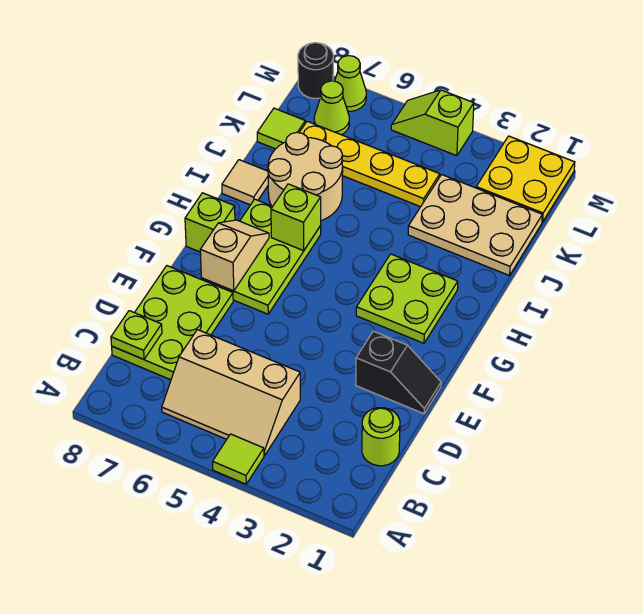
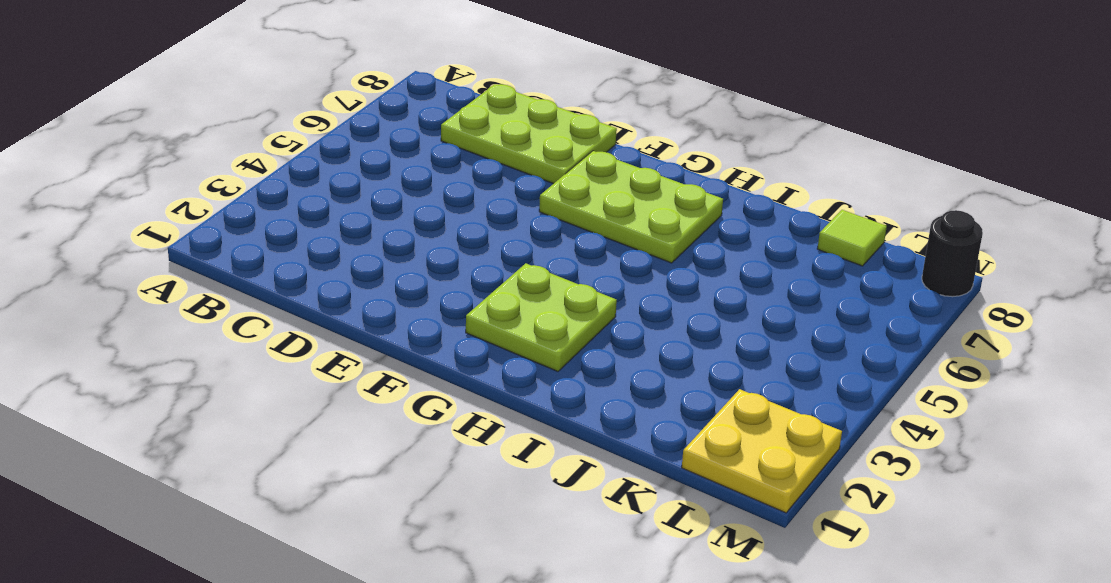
none -> lime tile A4 level 1
none -> tan slope B4:C6 level 1 top C
none -> lime round brick C1 level 1

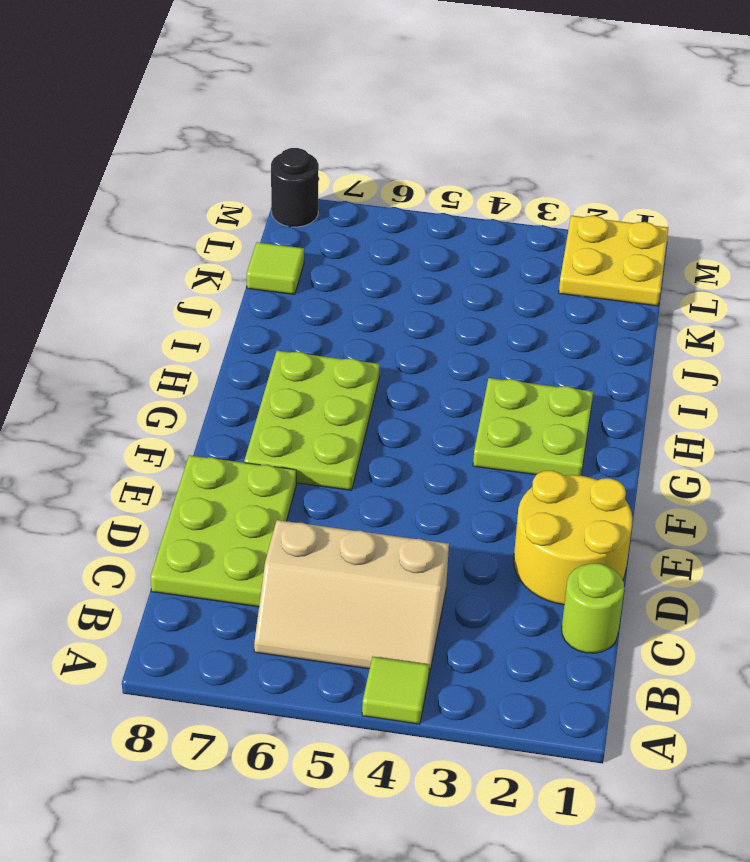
yellow round brick D1:E2 level 1 -> black slope E1:E2 level 1 top 2
none -> lime brick G8 level 1
none -> tan round brick I6:J7 level 1
none -> tan tile I8 level 1

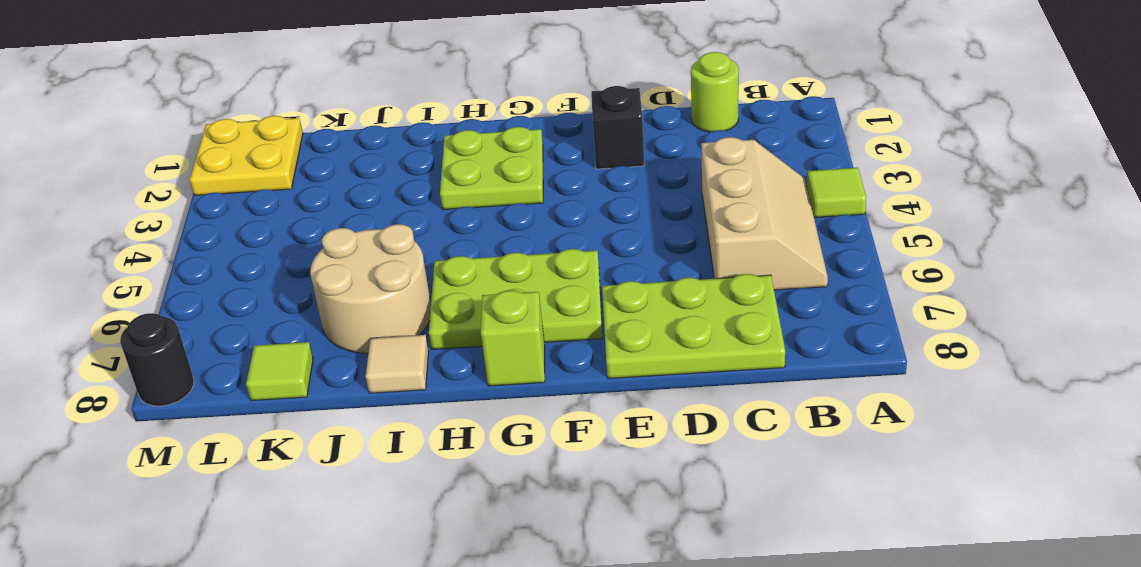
none -> tan plate J1:K3 level 1
none -> yellow plate K4:K7 level 1
none -> lime cone L7 level 1

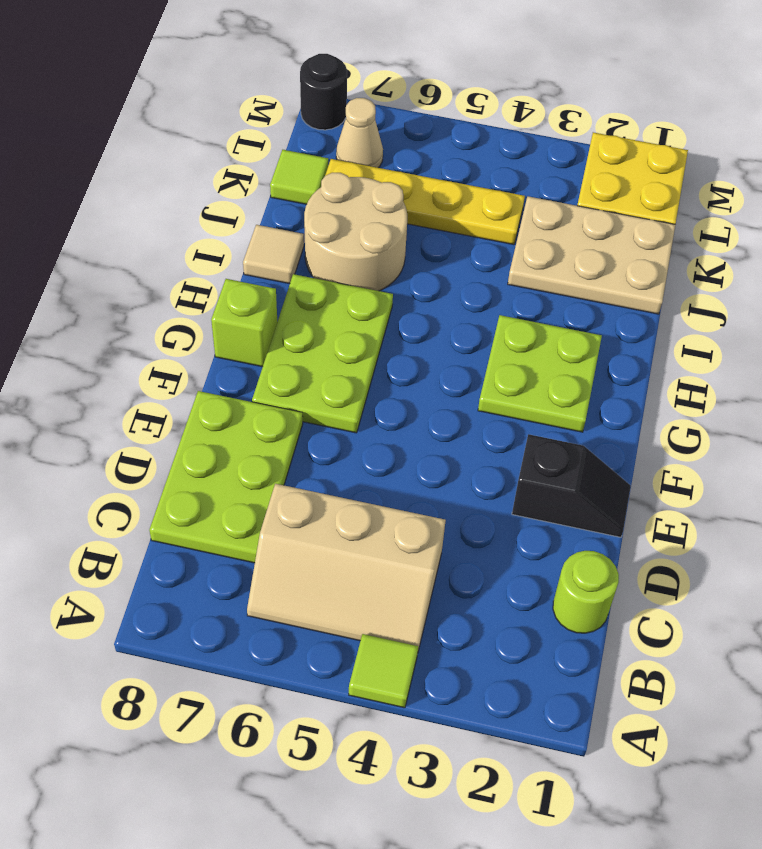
tan cone L7 level 1 -> lime cone L7 level 1
none -> lime slope M4:M5 level 1 top 4
none -> lime cone M7 level 1
none -> lime plate C8 level 2

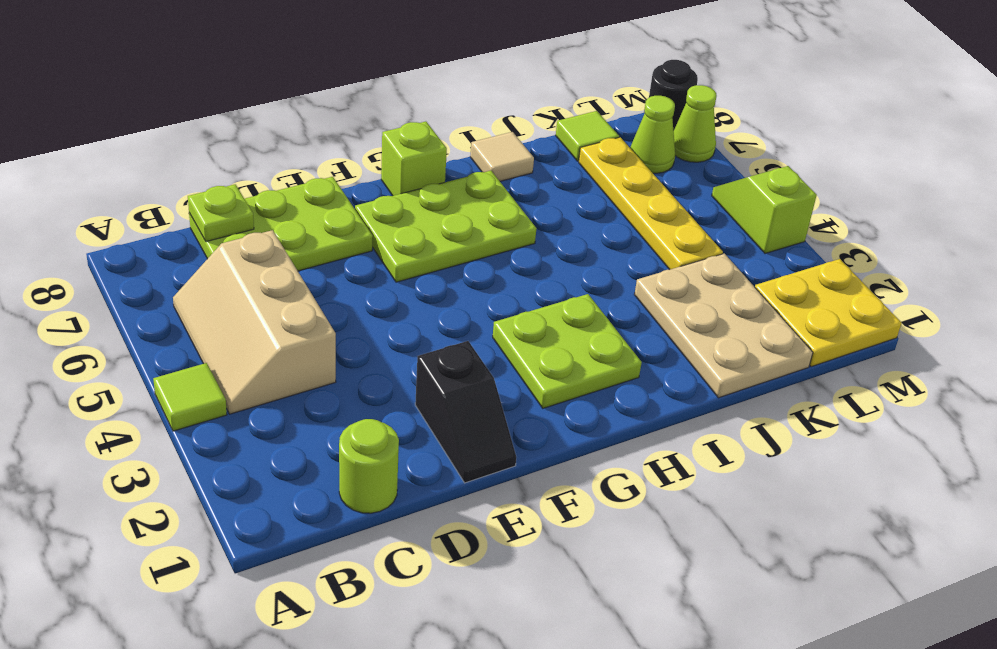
none -> tan round brick I6:J7 level 1
none -> tan slope F7:G7 level 2 top F
none -> lime brick H6 level 2

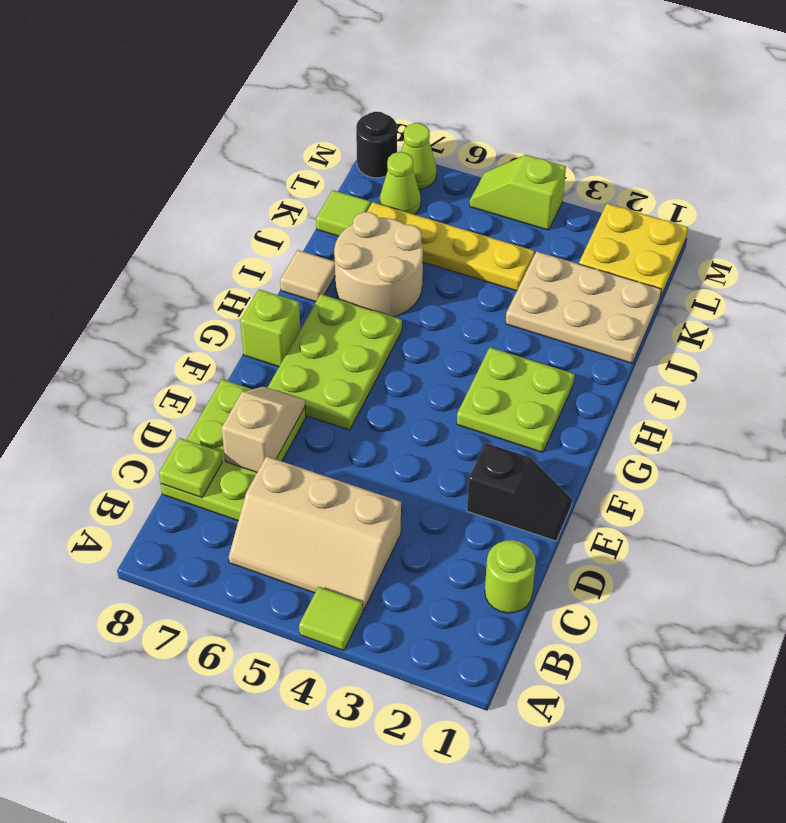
tan slope D7:E7 level 2 top D -> tan slope F7:G7 level 2 top F
none -> lime brick H6 level 2

